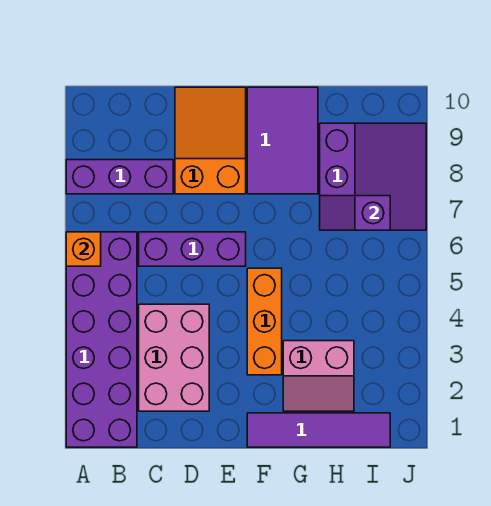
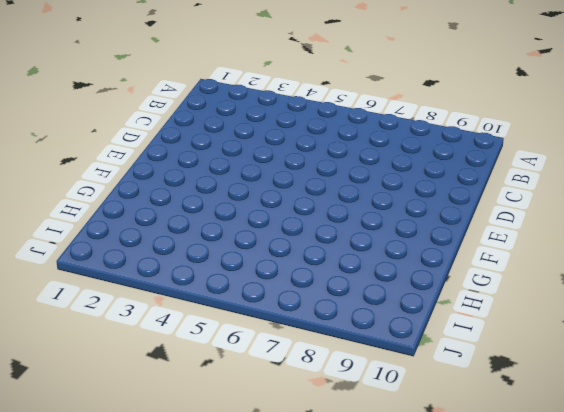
none -> purple brick A1:B6 level 1
none -> purple brick A8:C8 level 1
none -> pink brick C2:D4 level 1

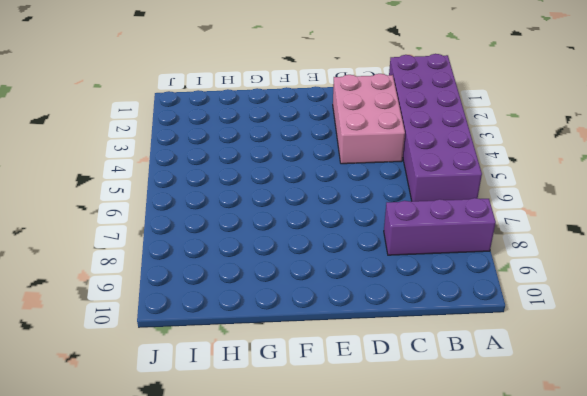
none -> purple brick C6:E6 level 1
none -> orange slope D8:E10 level 1 top 8
none -> purple tile F1:I1 level 1

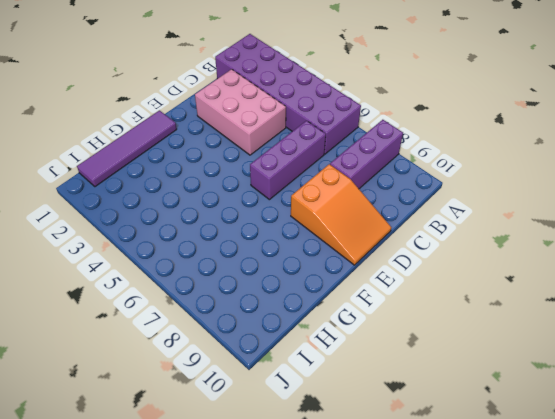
none -> orange brick F3:F5 level 1
none -> purple tile F8:G10 level 1
none -> pink slope G2:H3 level 1 top 3

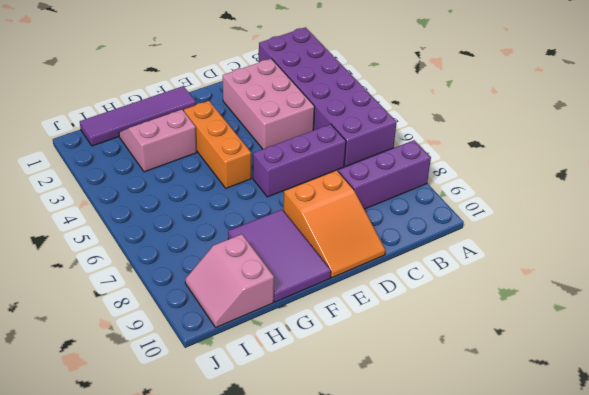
pink slope H9:I10 level 1 top H -> purple slope H7:J9 level 1 top H
none -> orange brick A6 level 2
none -> purple slope H7:I7 level 2 top I

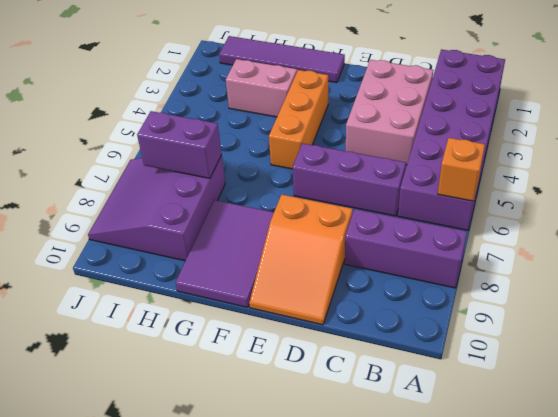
purple brick H7:I7 level 2 -> purple slope H7:I7 level 2 top I

